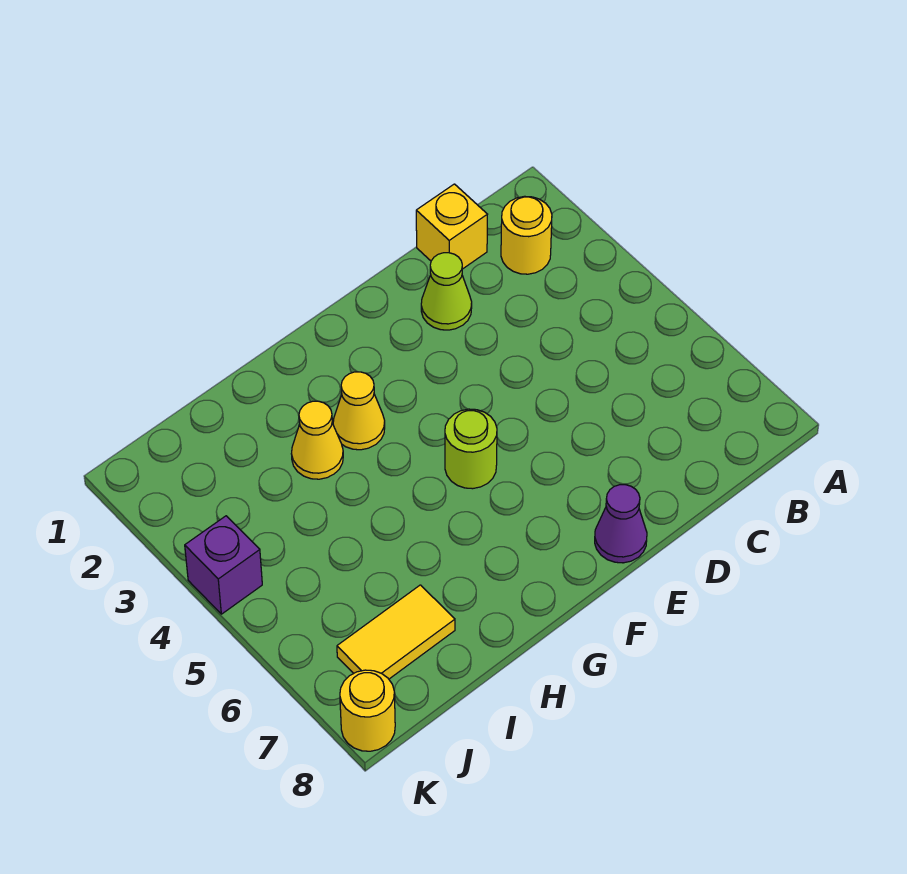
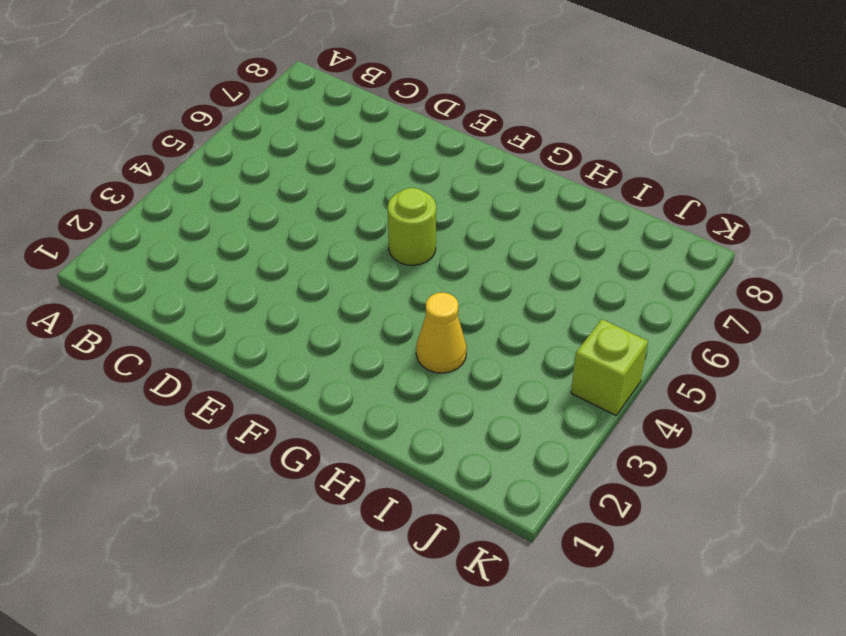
lime brick K4 level 1 -> purple brick K4 level 1
none -> yellow round brick B2 level 1
none -> yellow brick C1 level 1

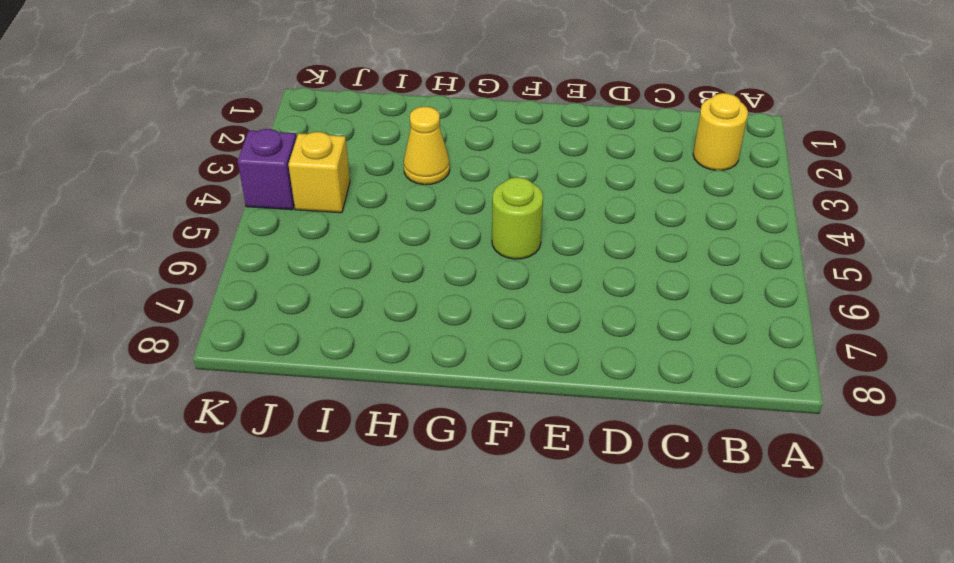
yellow brick J4 level 1 -> yellow brick C1 level 1
none -> lime cone D2 level 1
none -> purple cone E8 level 1

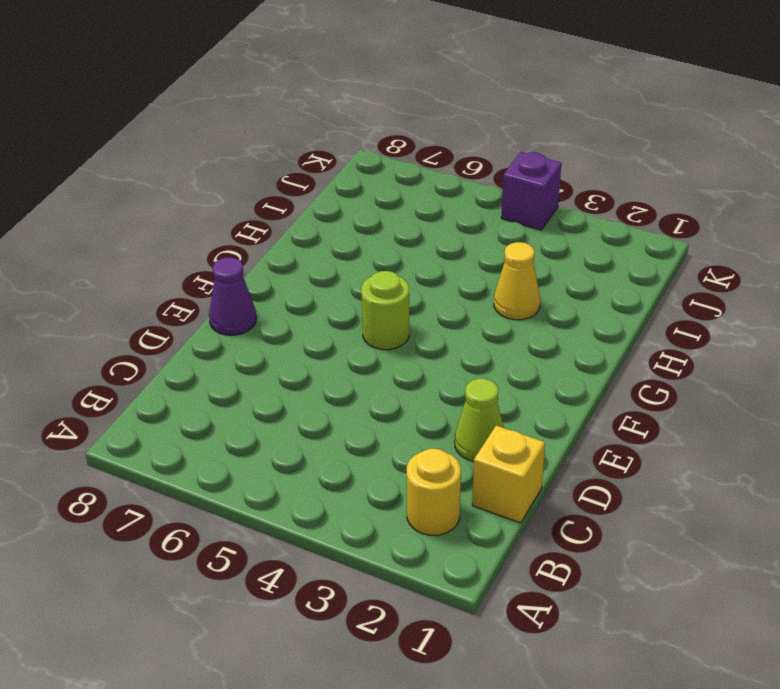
none -> yellow cone G3 level 1
none -> yellow tile I7:J7 level 1

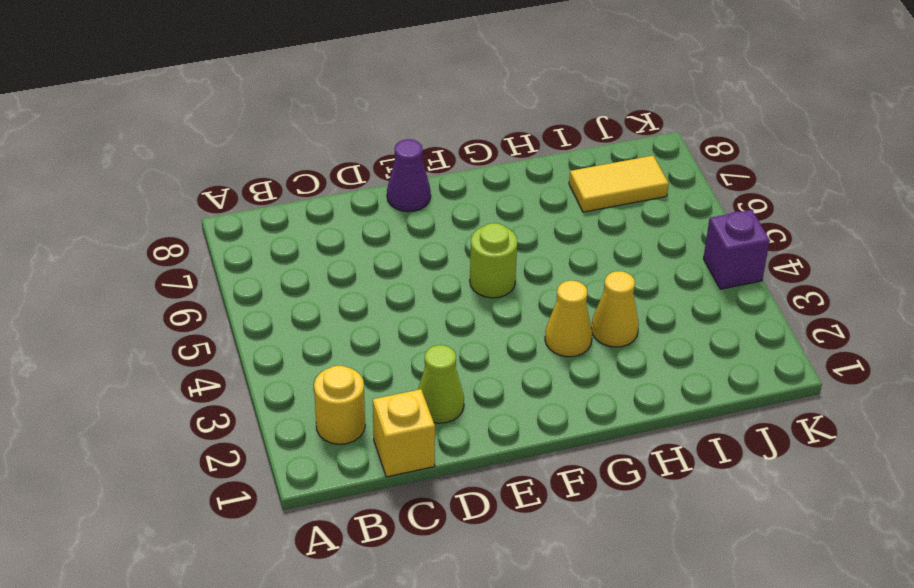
none -> yellow round brick K8 level 1

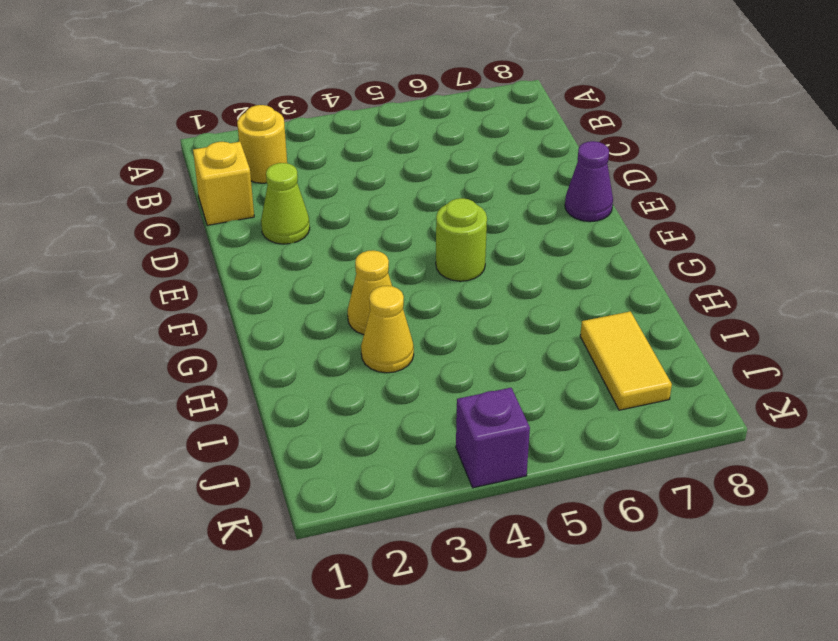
none -> yellow round brick K8 level 1

